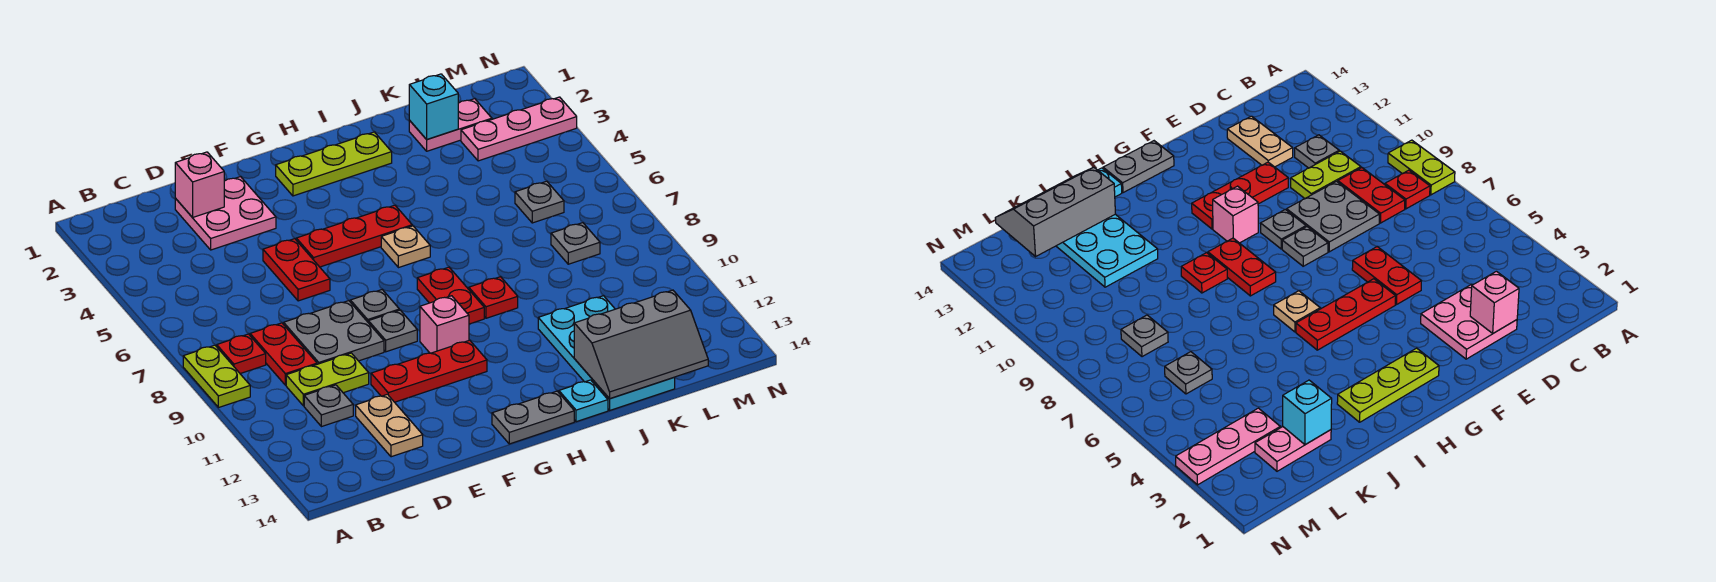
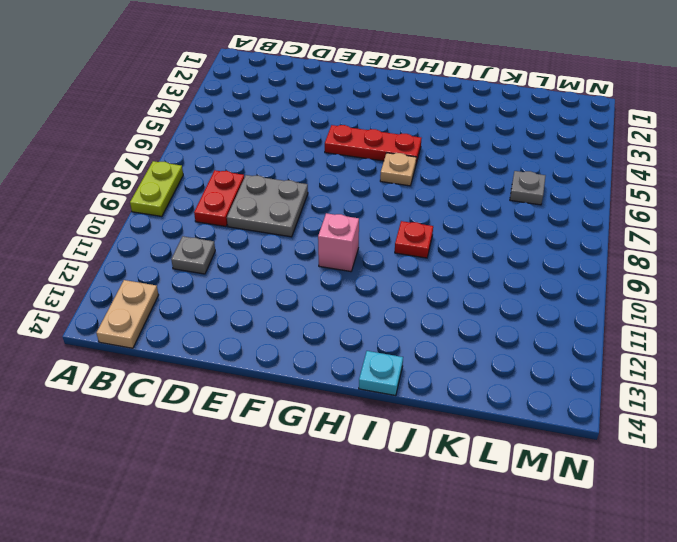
tan plate B13:B14 level 1 -> tan plate D12:D13 level 1
none -> red plate B8 level 1
none -> lime plate C10:D10 level 1
none -> pink plate D2:E3 level 1

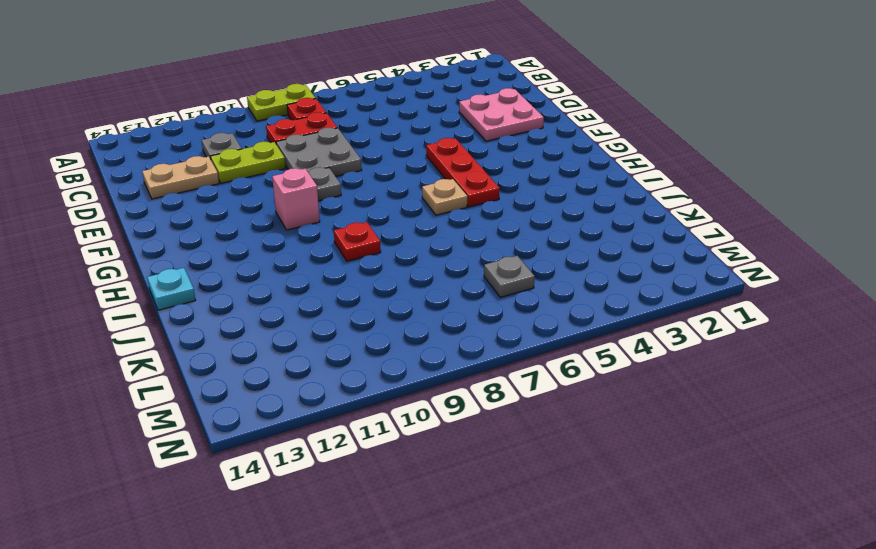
lime plate D10:D11 level 1 -> lime plate C10:D10 level 1
none -> red plate E5:E6 level 1
none -> red plate E11:G11 level 1
none -> grey plate F8 level 1

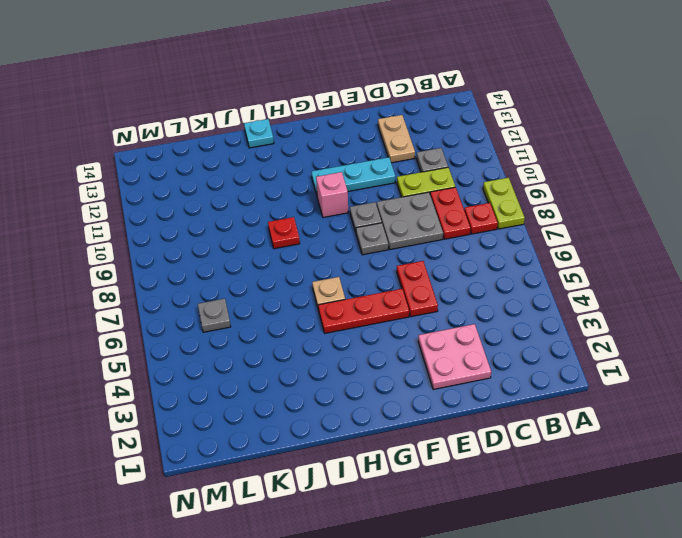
cyan plate E11:G11 level 1 -> red plate E11:G11 level 1
none -> lime plate G2:I2 level 1
none -> grey plate G14:H14 level 1
none -> red plate H8:H9 level 1

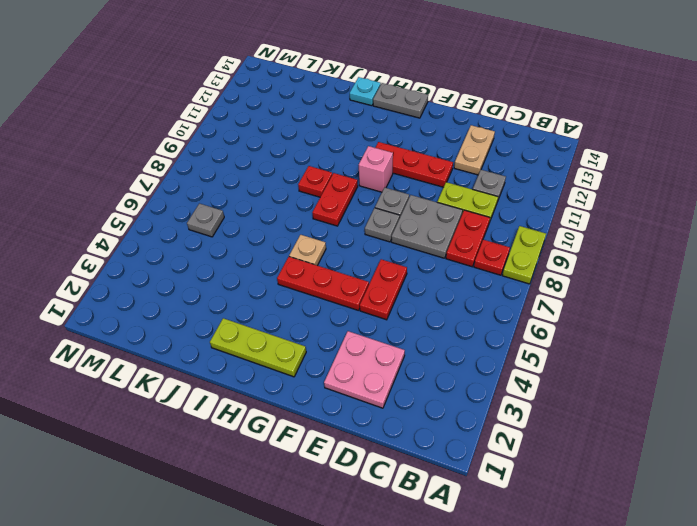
none -> cyan plate J11:K14 level 1
none -> pink plate K2:L2 level 1
none -> pink plate L3:N3 level 1

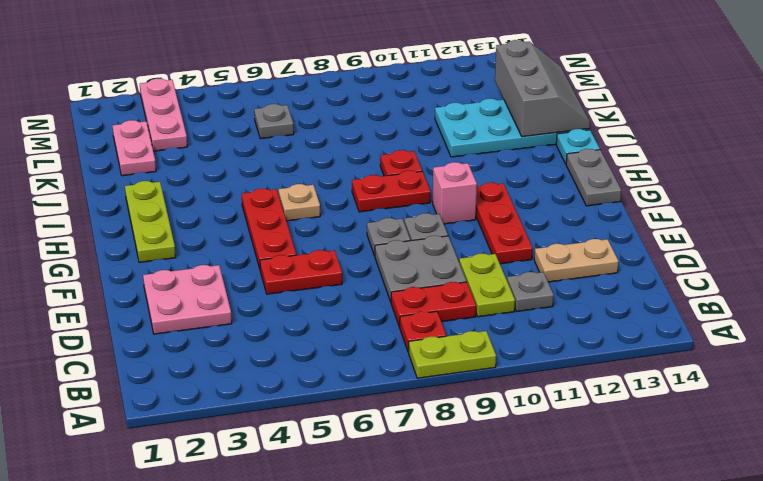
none -> grey plate L8 level 1
none -> pink brick D2 level 2
none -> cyan brick K2 level 2

